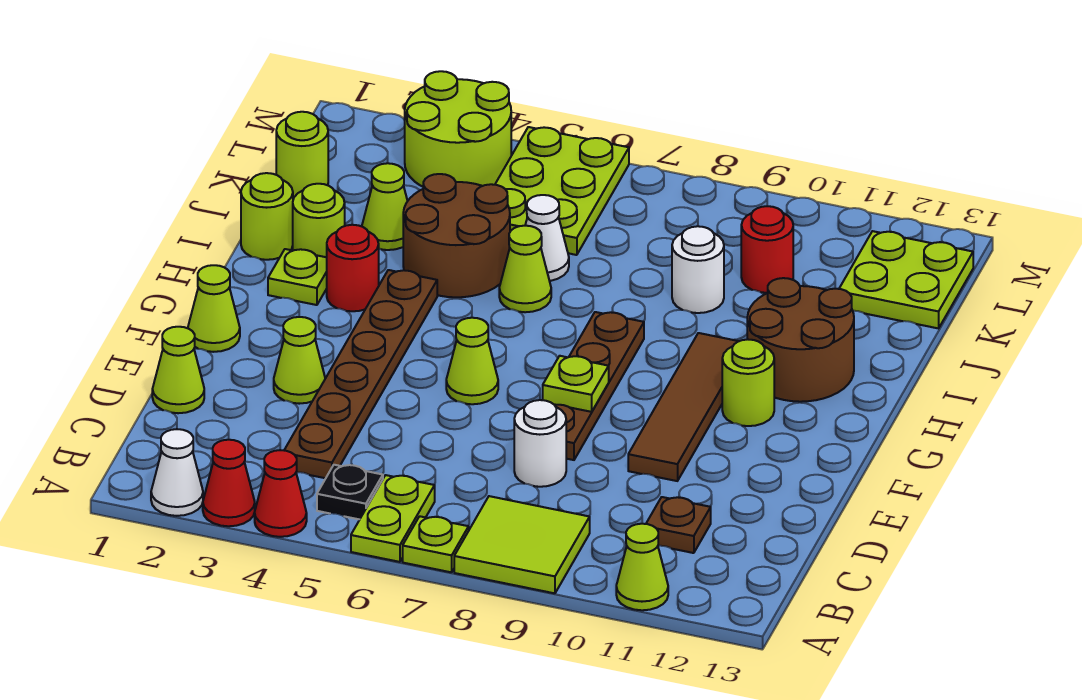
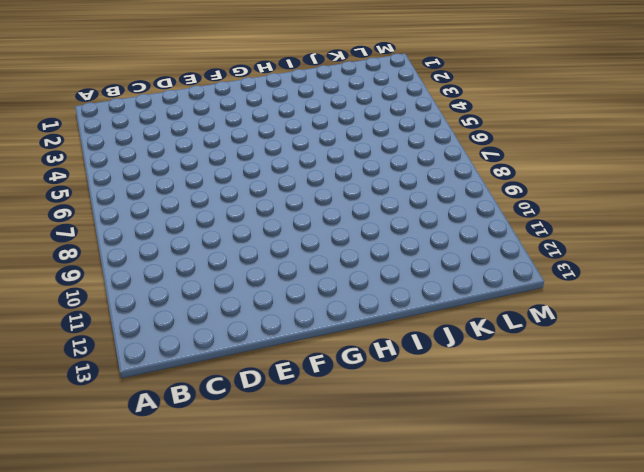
none -> white cone A2 level 1
none -> red cone A3 level 1
none -> red cone A4 level 1
none -> lime plate A6:B6 level 1

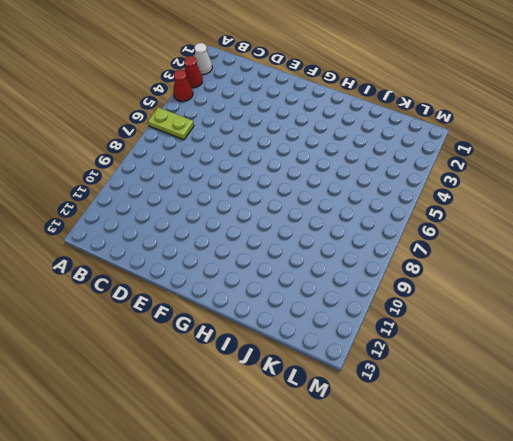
none -> lime plate A7 level 1
none -> lime tile A8:B9 level 1
none -> lime cone A11 level 1
none -> black plate B5 level 1

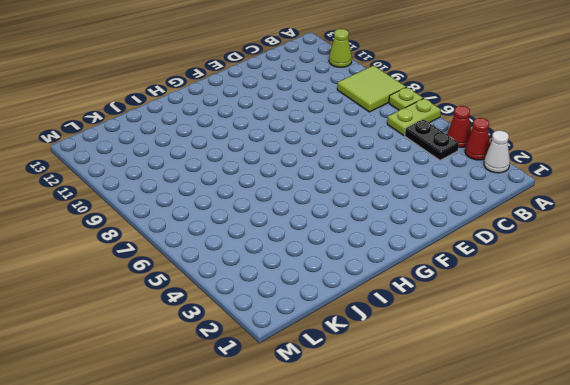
black plate B4:B5 level 1 -> black plate B5 level 1
none -> brown plate C4:H4 level 1
none -> brown plate C11 level 1
none -> lime cone D1 level 1
none -> white round brick D8 level 1

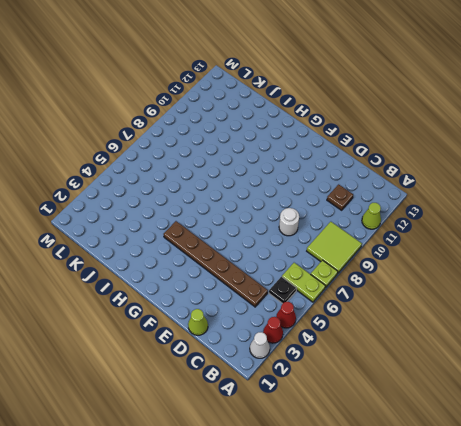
none -> lime cone E3 level 1
none -> brown plate E8:H8 level 1
none -> brown tile E10:H10 level 1
none -> lime cone F1 level 1

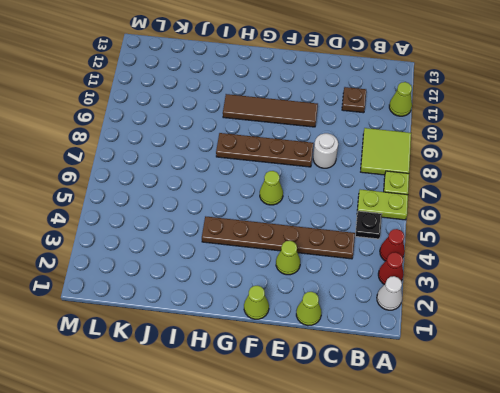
none -> lime round brick G11 level 1
none -> lime plate H2 level 1
none -> red round brick H3 level 1
none -> brown round brick H11:I12 level 1

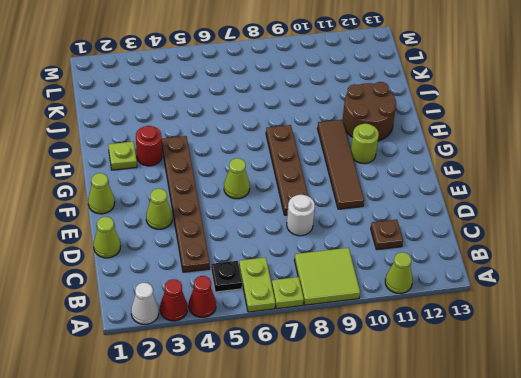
none -> lime round brick I1 level 1
none -> lime round brick I2 level 1
none -> brown round brick I4:J5 level 1
none -> lime cone I6 level 1

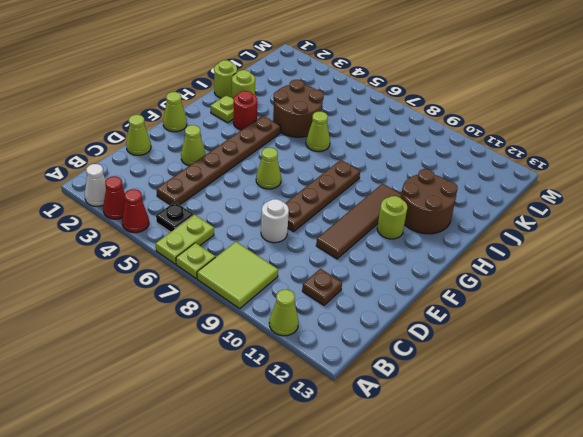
none -> lime cone J3 level 1
none -> white cone J6 level 1
none -> white round brick J9 level 1
none -> lime round brick K1 level 1

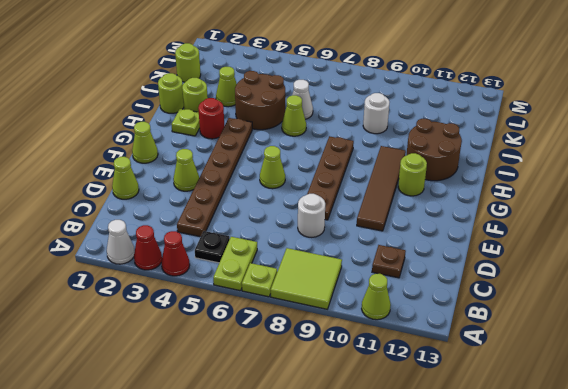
none -> lime plate K5:M6 level 1
none -> red round brick K10 level 1
none -> lime plate K12:L13 level 1
none -> lime round brick L3:M4 level 1

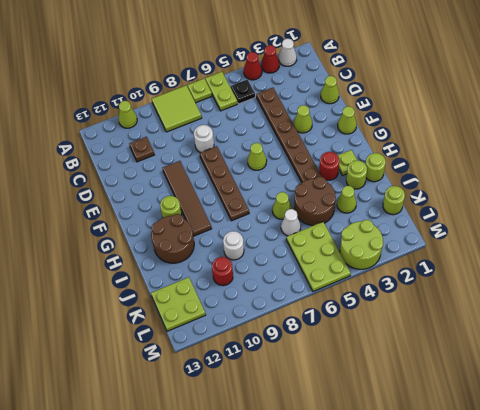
none -> lime plate F8 level 2

